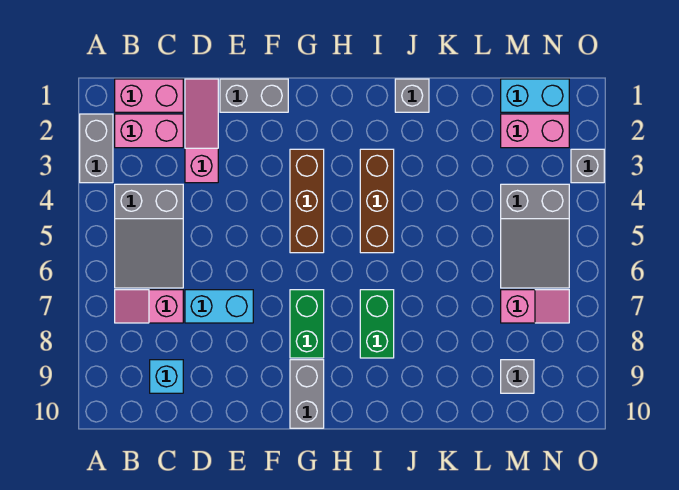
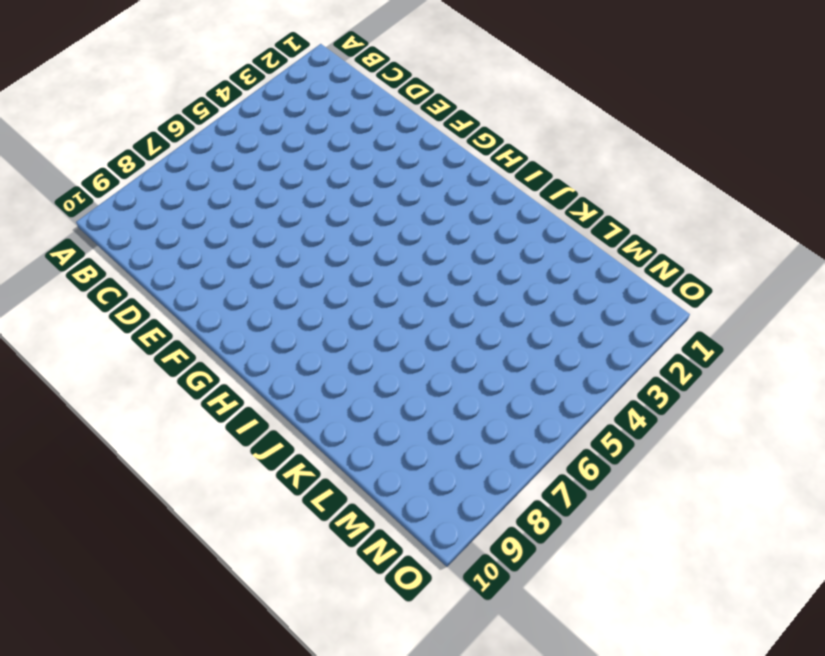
none -> grey brick A2:A3 level 1
none -> pink brick B1:C1 level 1
none -> pink brick B2:C2 level 1

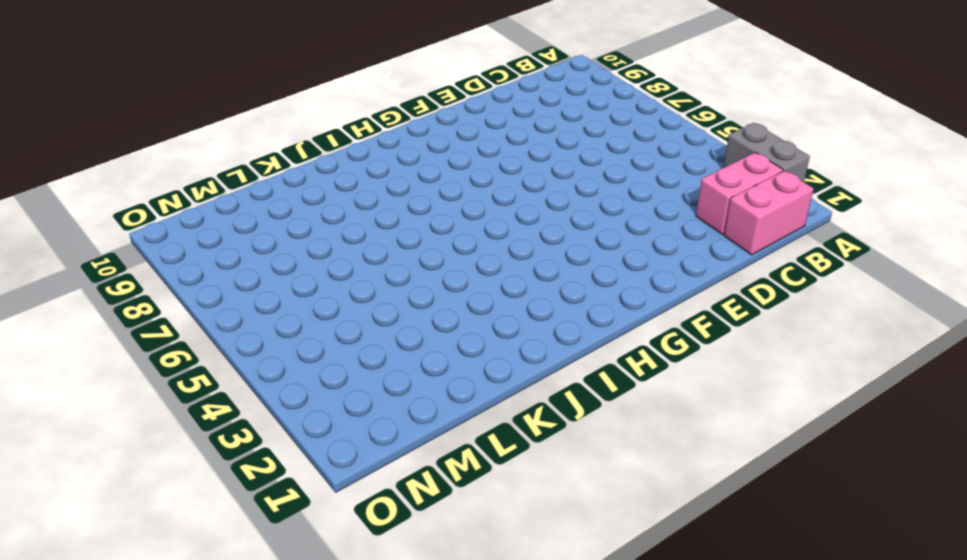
none -> grey slope B4:C6 level 1 top 4
none -> pink slope B7:C7 level 1 top C
none -> cyan brick C9 level 1

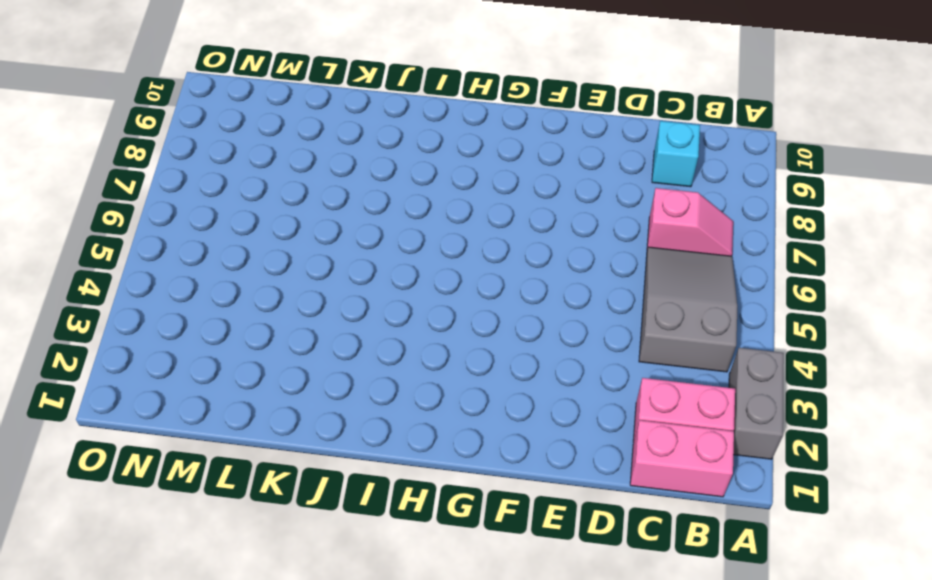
none -> pink slope D1:D3 level 1 top 3
none -> cyan brick D7:E7 level 1
none -> grey brick E1:F1 level 1

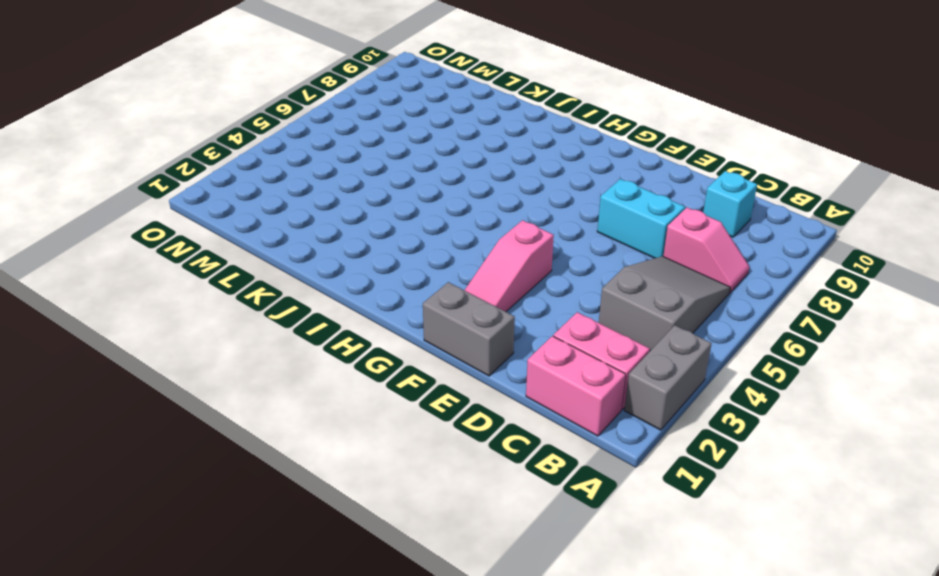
pink slope F2:F4 level 1 top 4 -> pink slope D1:D3 level 1 top 3
none -> brown brick G3:G5 level 1
none -> green brick G7:G8 level 1
none -> grey brick G9:G10 level 1

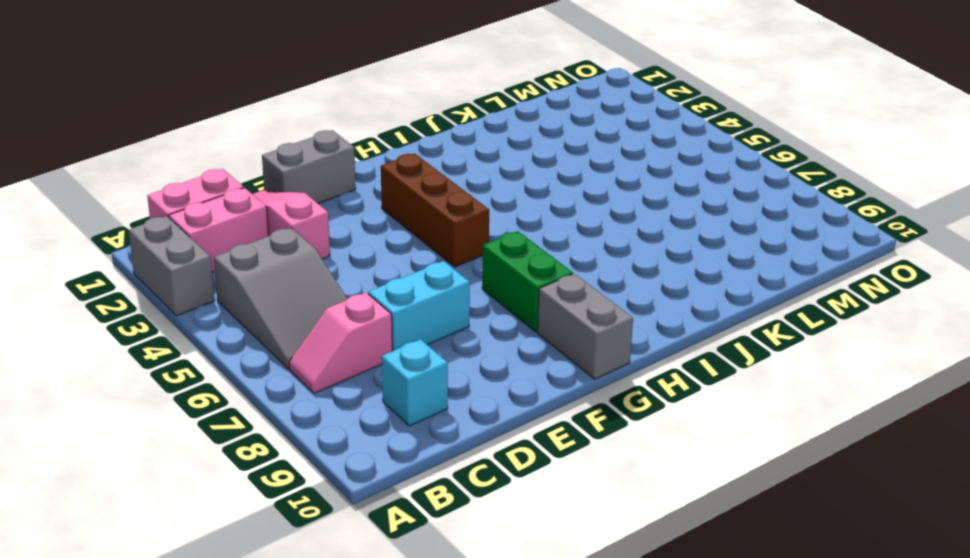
none -> brown brick I3:I5 level 1
none -> green brick I7:I8 level 1
none -> grey brick J1 level 1

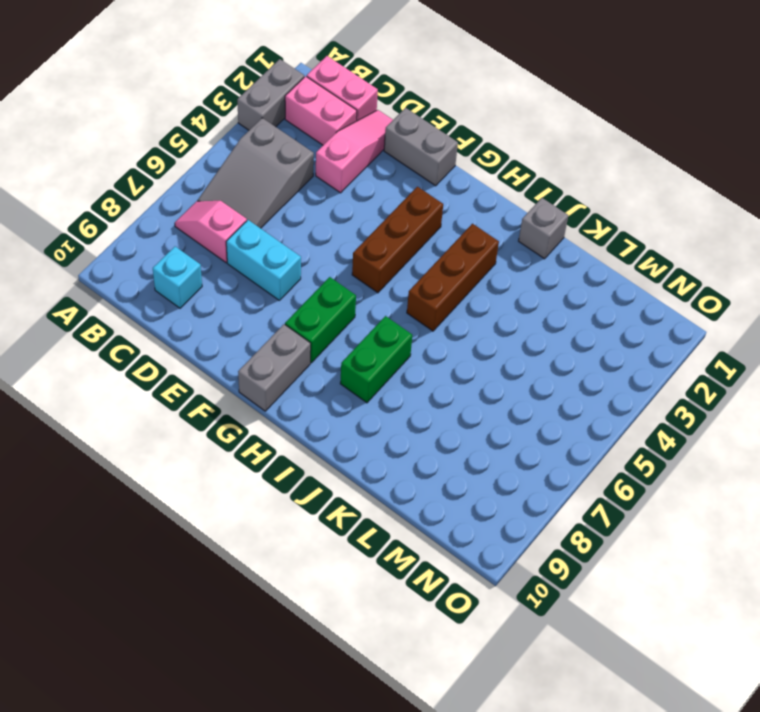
none -> cyan brick M1:N1 level 1
none -> pink brick M2:N2 level 1
none -> grey slope M4:N6 level 1 top 4

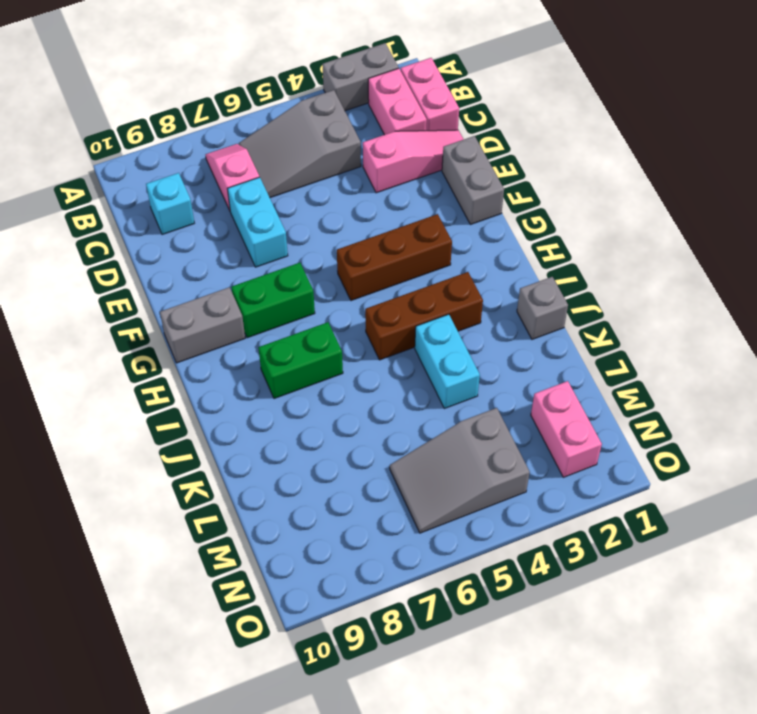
cyan brick J4:K4 level 1 -> cyan brick M1:N1 level 1
none -> pink slope M7:N7 level 1 top M
none -> grey brick M9 level 1
none -> grey brick O3 level 1

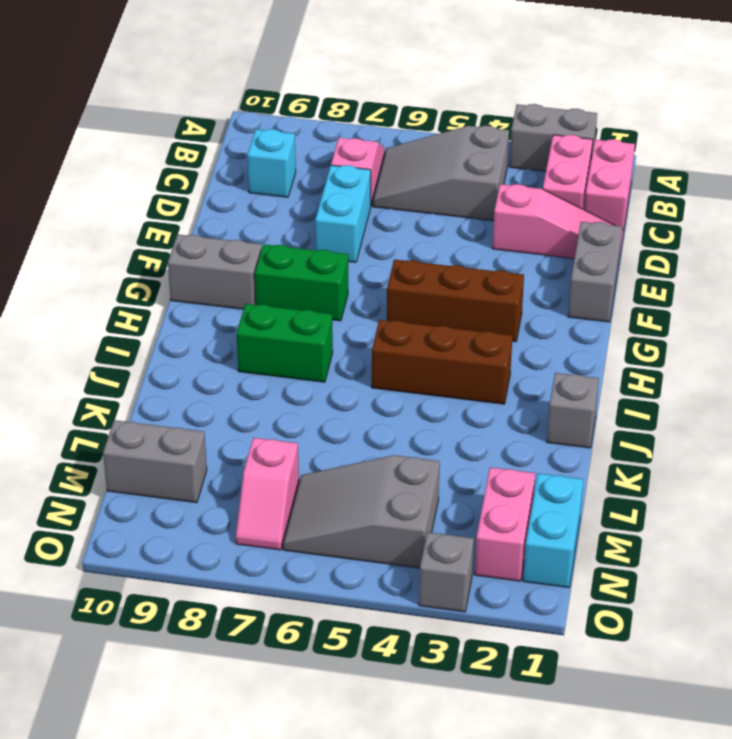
grey brick M9:M10 level 1 -> grey brick M9 level 1

